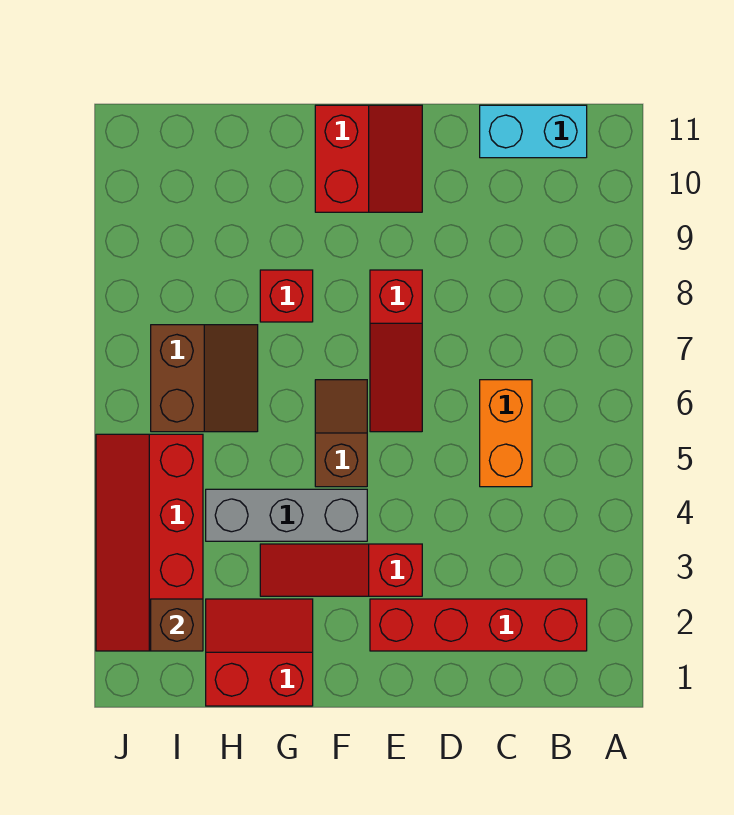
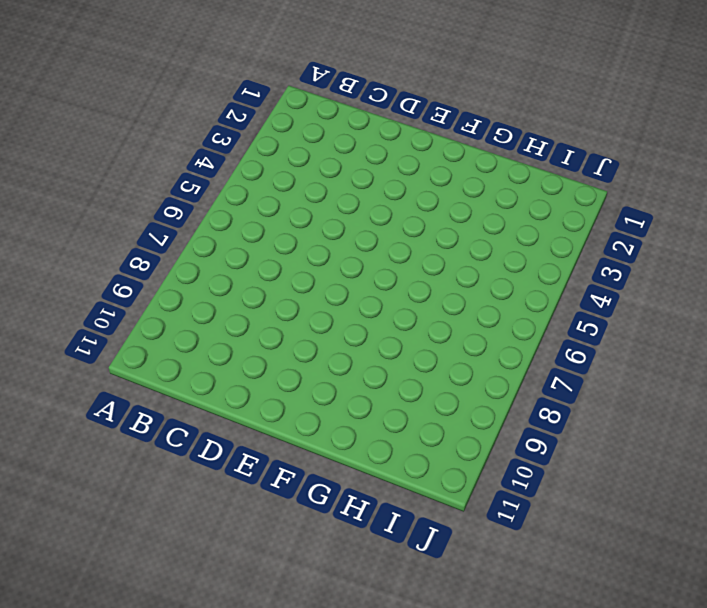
none -> red brick B2:E2 level 1
none -> cyan brick B11:C11 level 1
none -> orange brick C5:C6 level 1

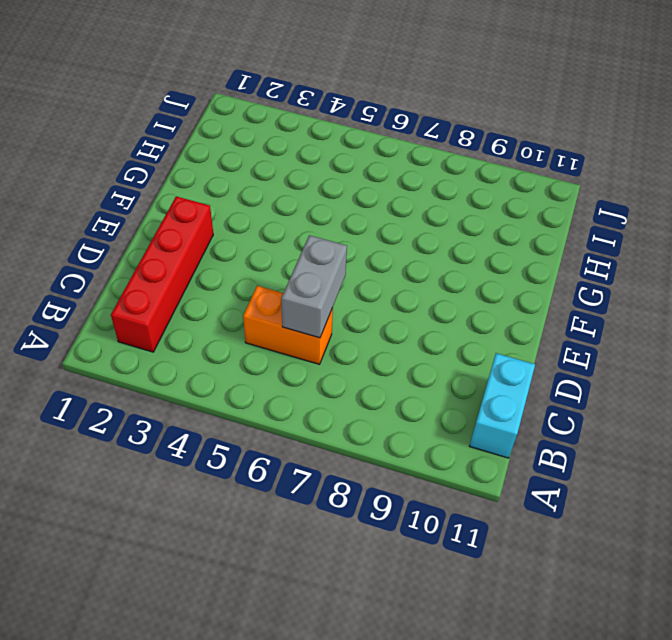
grey brick C6:D6 level 2 -> none
none -> red slope E3:G3 level 1 top E
none -> red slope E6:E8 level 1 top 8
none -> red slope E10:F11 level 1 top F

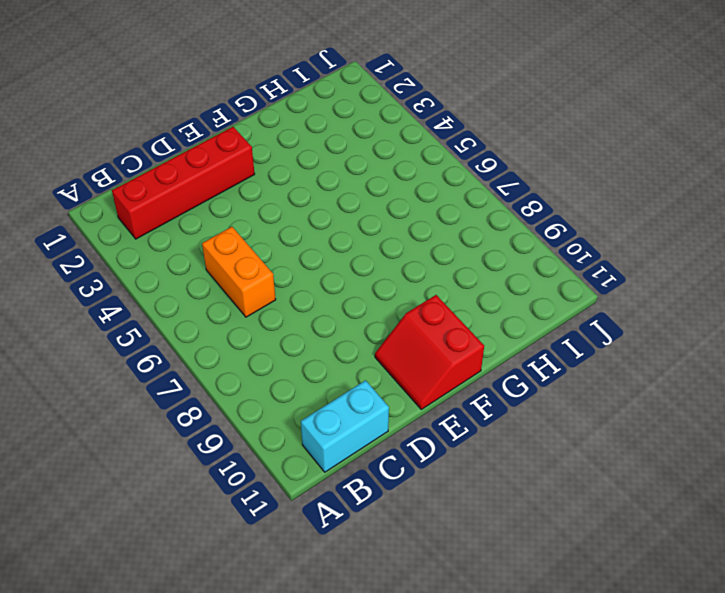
none -> red slope E3:G3 level 1 top E
none -> red slope E6:E8 level 1 top 8
none -> grey brick F4:H4 level 1

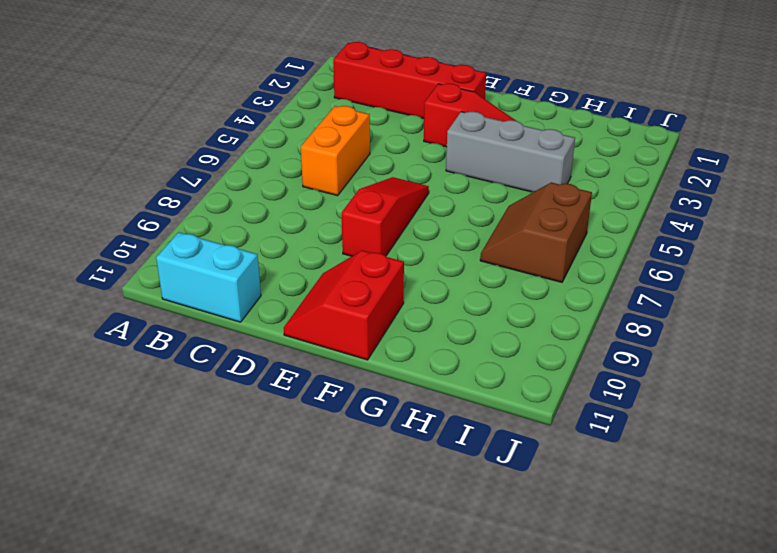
none -> brown slope F5:F6 level 1 top 5
none -> red slope G1:H2 level 1 top 1
none -> red brick G8 level 1

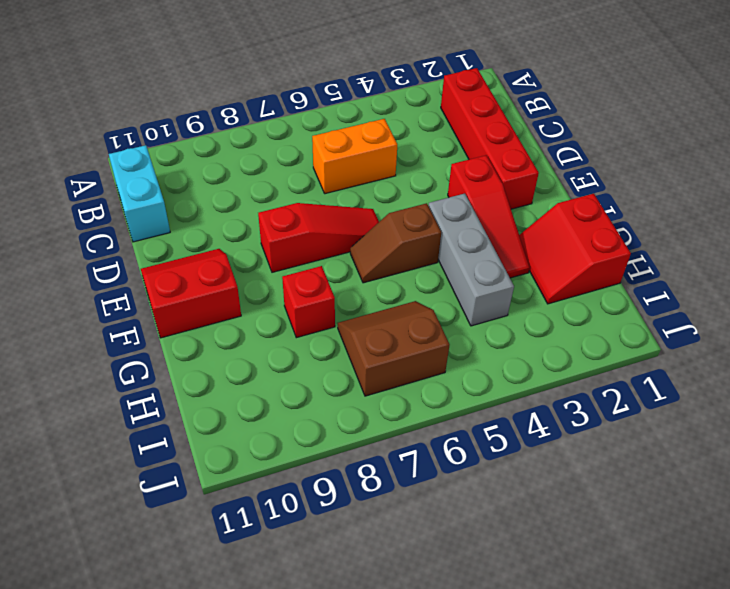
none -> red slope I2:J5 level 1 top I
none -> brown brick I2 level 2

